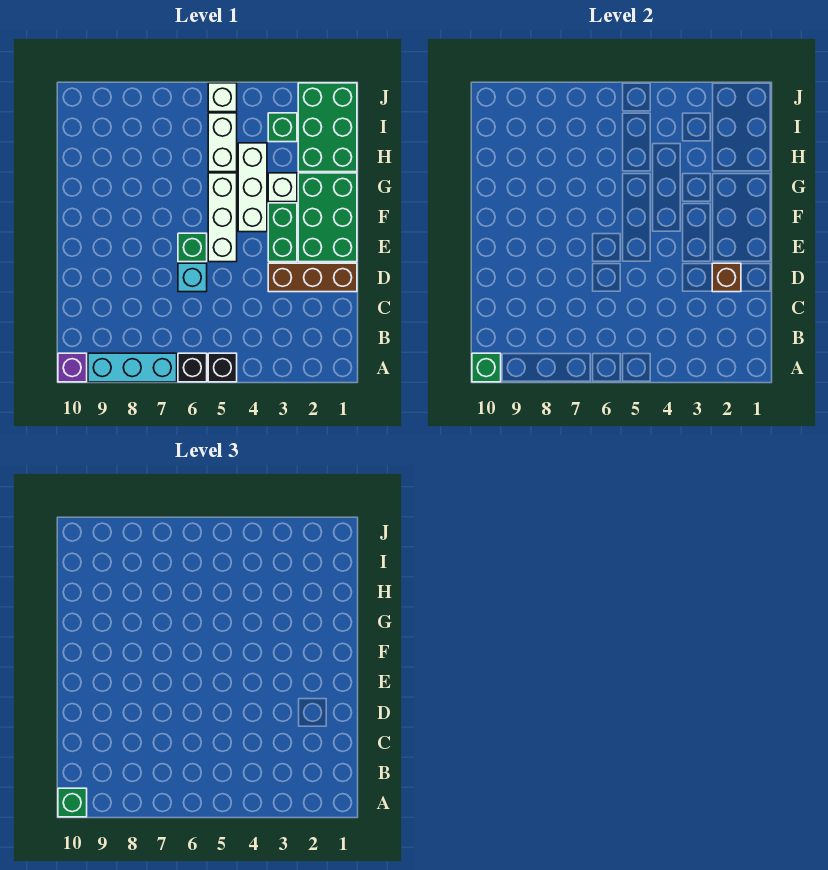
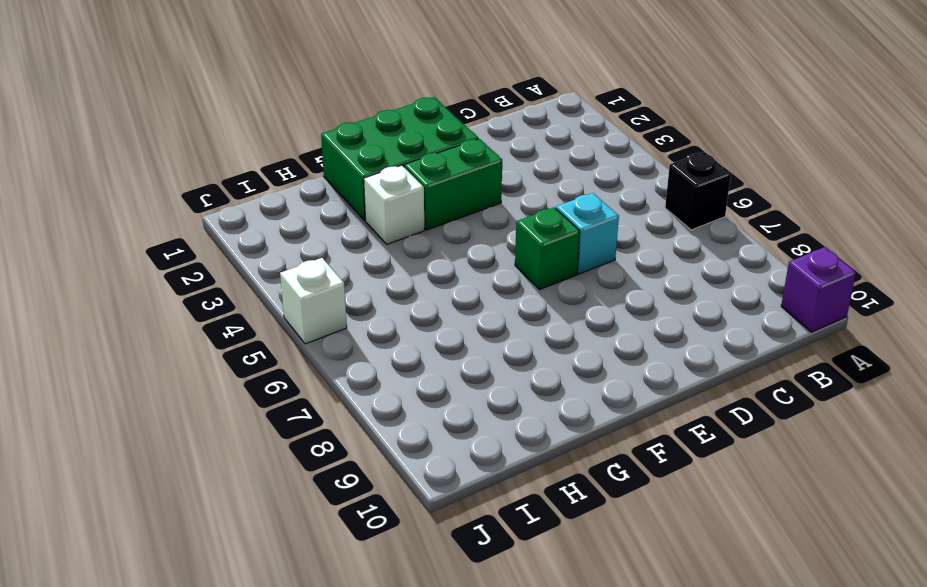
none -> black brick A5 level 1
none -> cyan brick A7:A9 level 1
none -> brown brick D1:D3 level 1

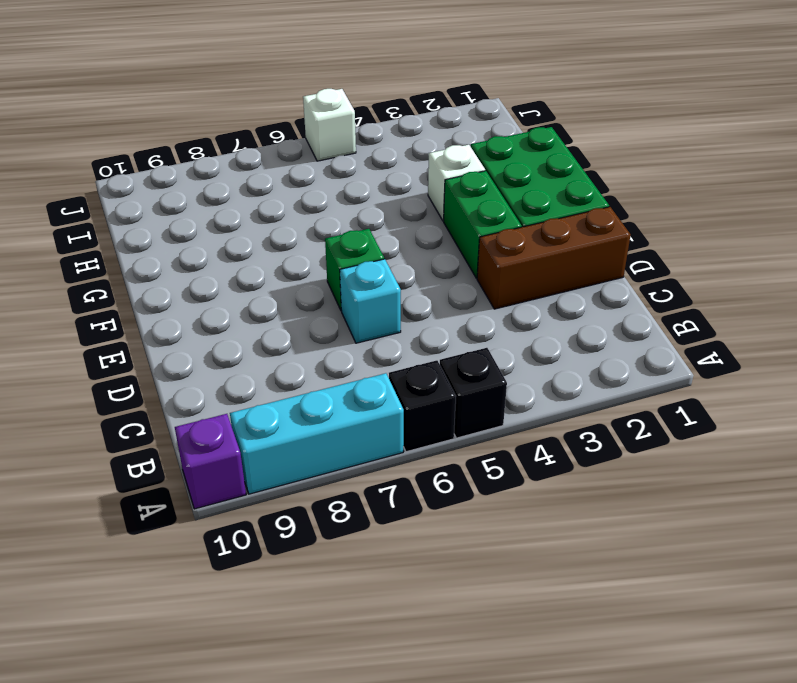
none -> white brick E5:G5 level 1
none -> white brick F4:H4 level 1
none -> green brick H1:J2 level 1

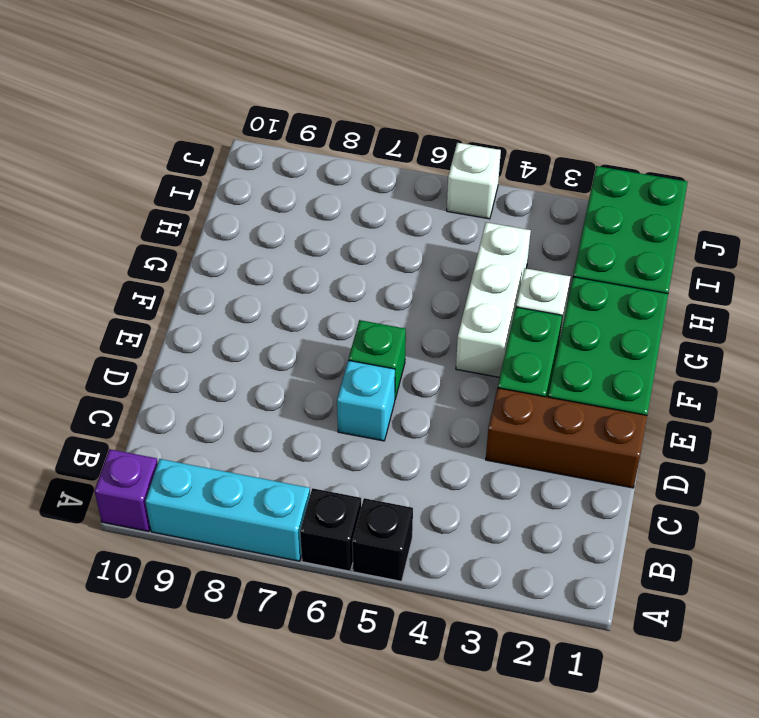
none -> white brick E5:G5 level 1
none -> white brick H5:I5 level 1
none -> green brick I3 level 1

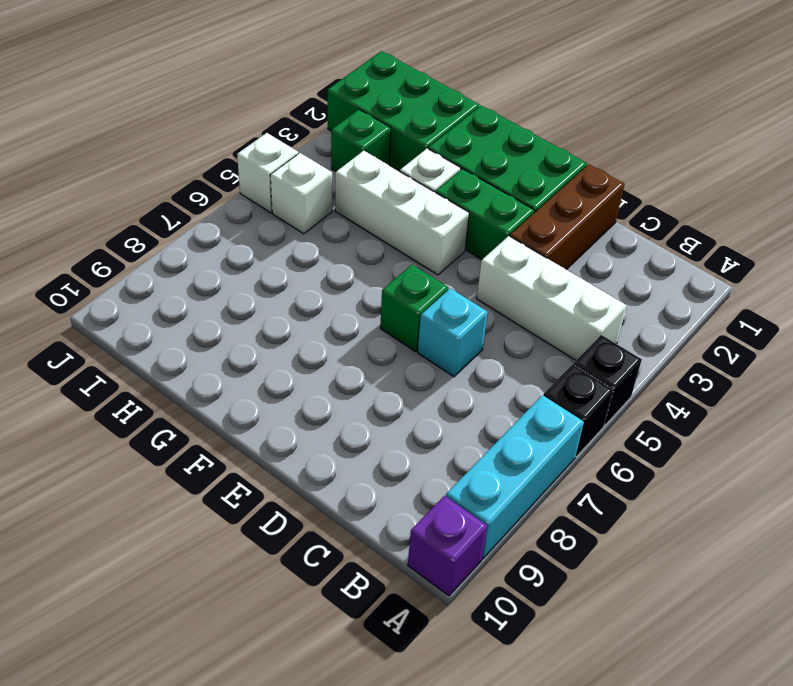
white brick B4:D4 level 1 -> white brick E5:G5 level 1
white brick I5 level 1 -> white brick H5:I5 level 1
none -> green brick A10 level 2
none -> brown brick D2 level 2
none -> green brick A10 level 3

